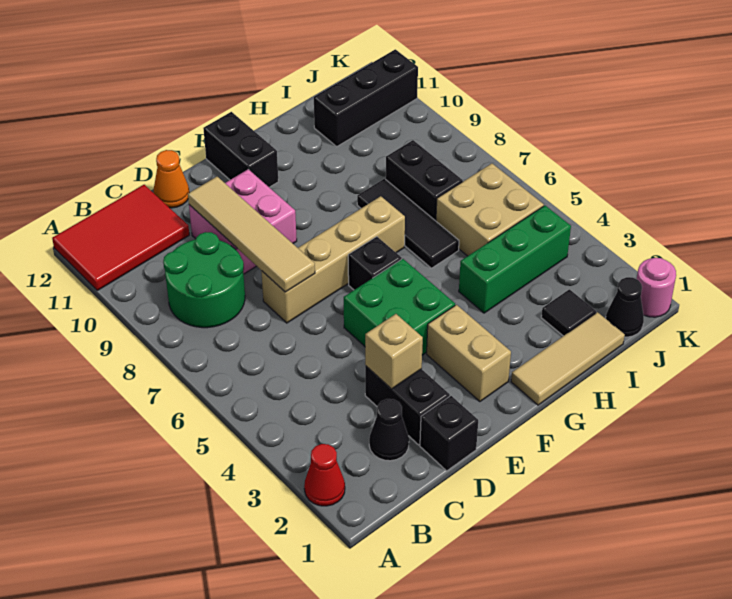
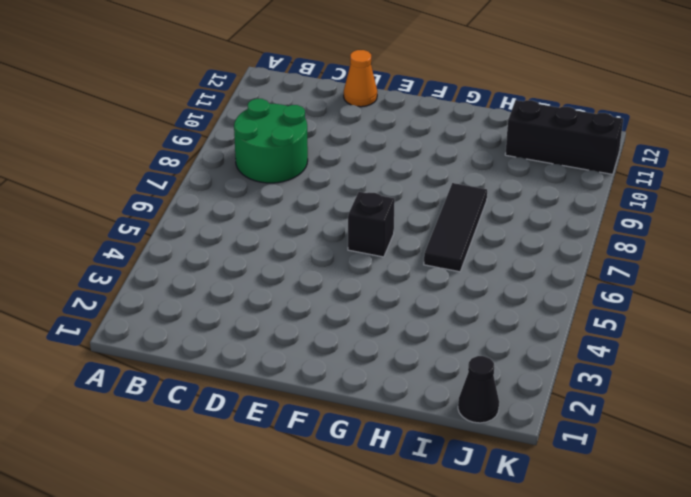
none -> red cone A2 level 1
none -> red tile A11:C12 level 1
none -> black cone C2 level 1

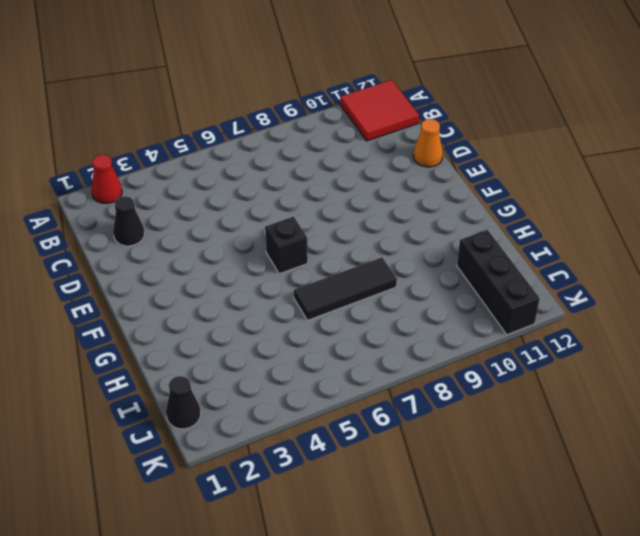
red tile A11:B12 level 1 -> red tile A11:C12 level 1
none -> green round brick B8:C9 level 1
none -> black brick D1 level 1
none -> black brick D2:D3 level 1

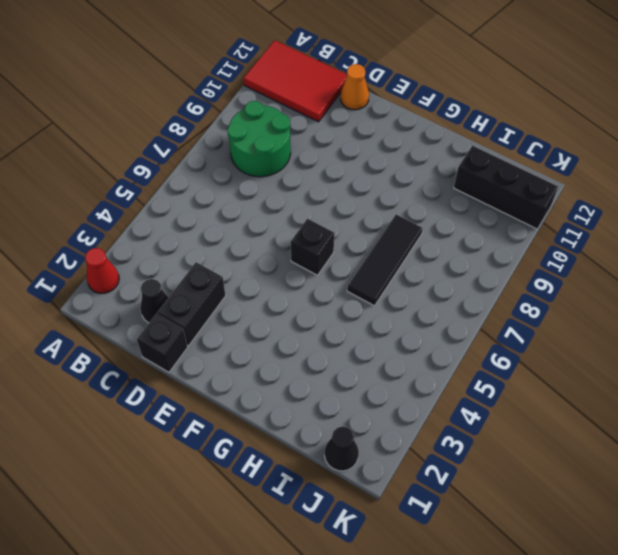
none -> tan brick D7:G7 level 1
none -> pink brick D9:E10 level 1
none -> green brick E4:F5 level 1

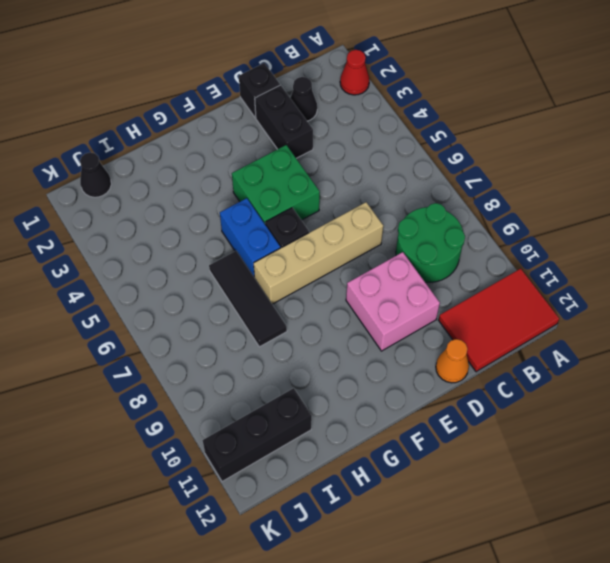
blue brick G5:G6 level 1 -> none
none -> tan brick F2:F3 level 1
none -> black brick F11:F12 level 1
none -> tan tile G1:I1 level 1

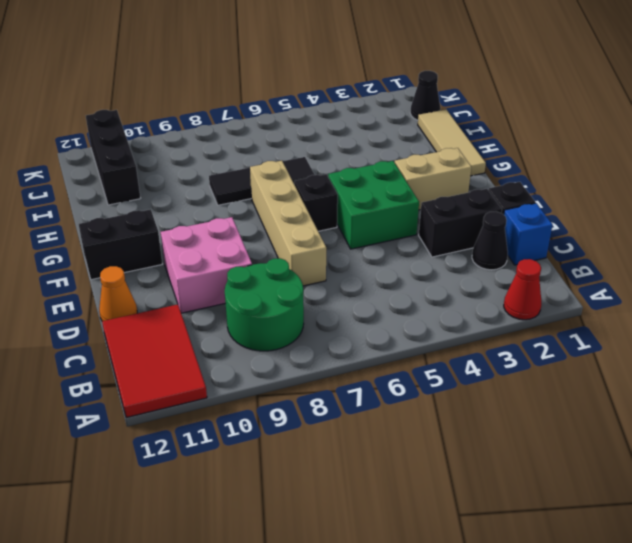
blue brick C1 level 1 -> none
none -> green brick H4:J4 level 1
none -> black tile I2 level 1
none -> tan brick I5:J6 level 1

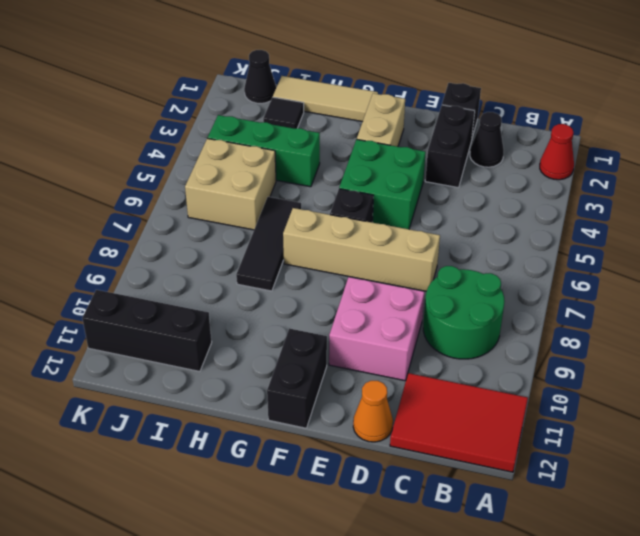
none -> black brick I7:I8 level 1
none -> pink round brick K1 level 1
none -> tan brick D3 level 2

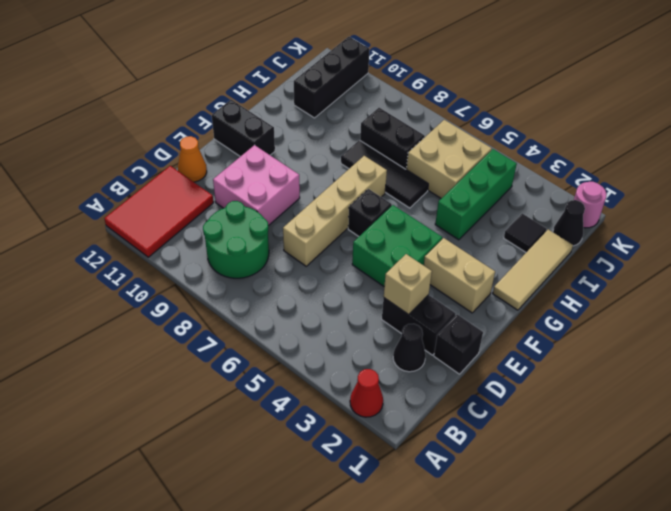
none -> tan tile D7:D10 level 2

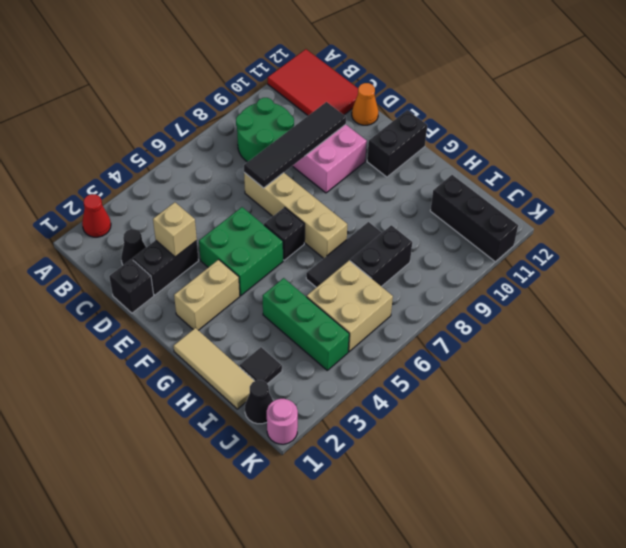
black tile D7:D10 level 2 -> tan tile D7:D10 level 2

